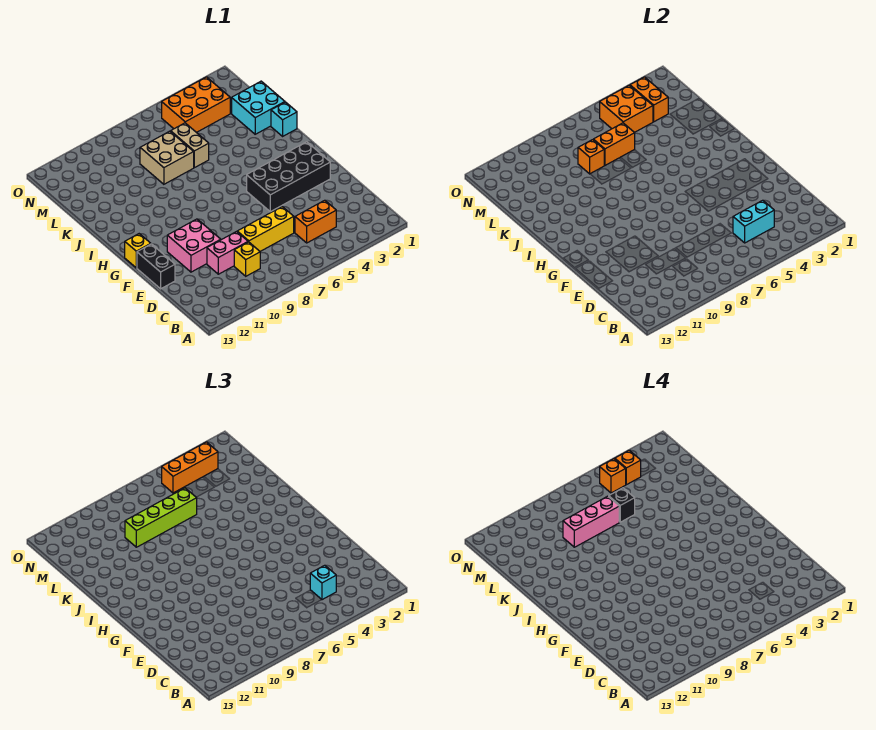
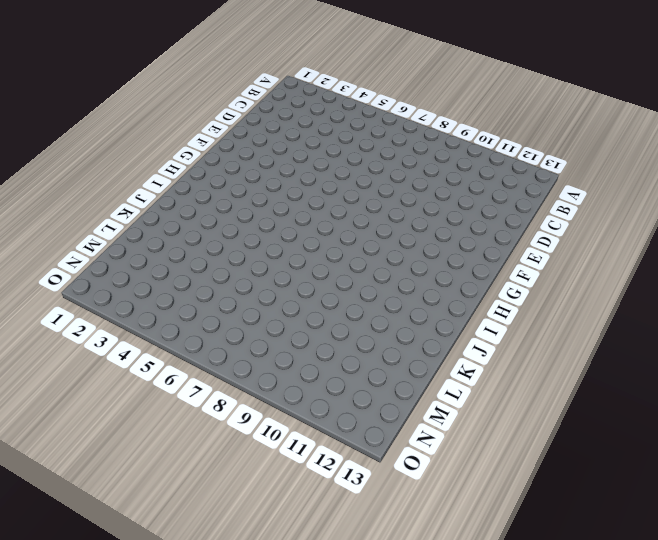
none -> orange brick C4:C5 level 1
none -> yellow brick C9 level 1
none -> yellow brick D6:D8 level 1

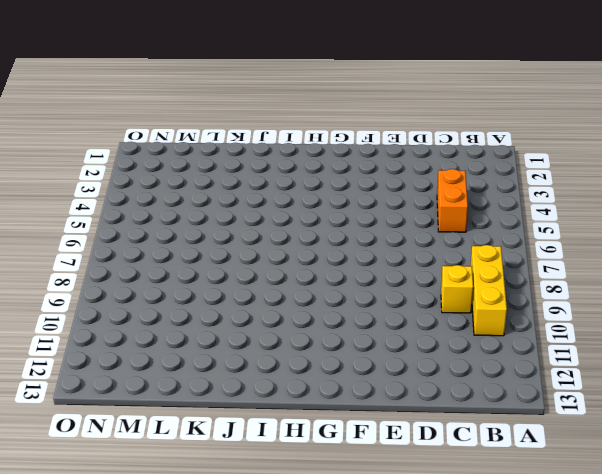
yellow brick B8:B10 level 1 -> yellow brick D6:D8 level 1
none -> pink brick D9:D10 level 1
none -> pink brick E10:F11 level 1
none -> black brick E13:F13 level 1

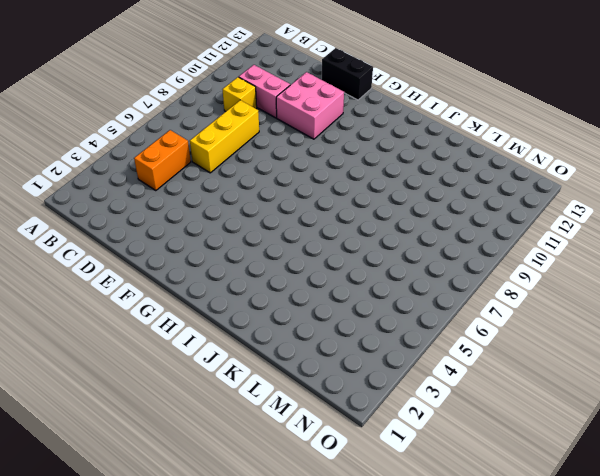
pink brick C10:D10 level 1 -> pink brick D9:D10 level 1
none -> black brick F2:G5 level 1
none -> yellow brick G13 level 1
none -> cyan brick J1 level 1

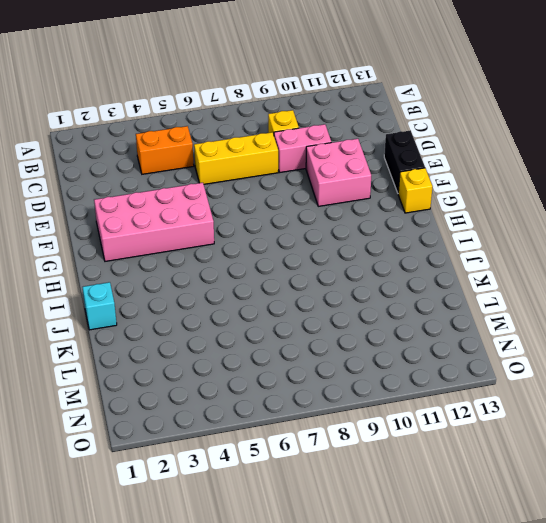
pink brick F2:G5 level 1 -> black brick F2:G5 level 1
none -> cyan brick K1:L2 level 1
none -> tan brick K6:L6 level 1
none -> tan brick K7:L8 level 1

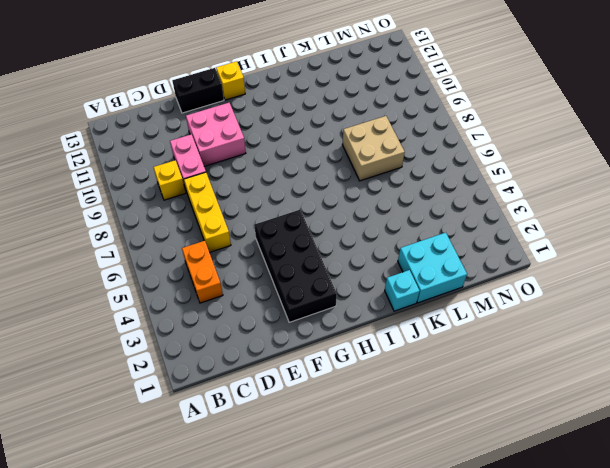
none -> tan brick K6:L6 level 1
none -> orange brick M3:N5 level 1
none -> cyan brick C4:C5 level 2

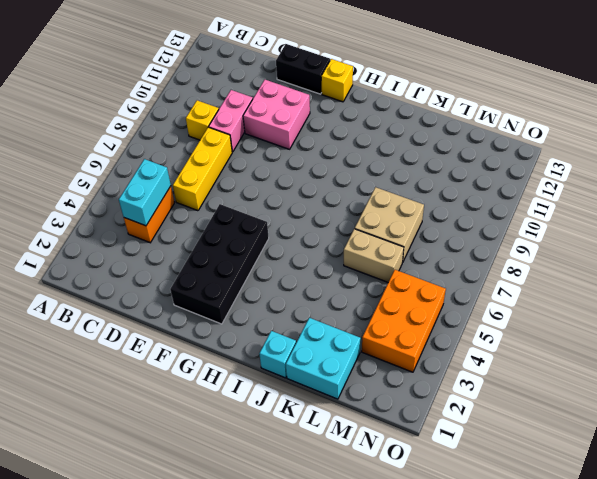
none -> orange brick L6:L7 level 2
none -> orange brick L8 level 2
none -> orange brick M3:N3 level 2

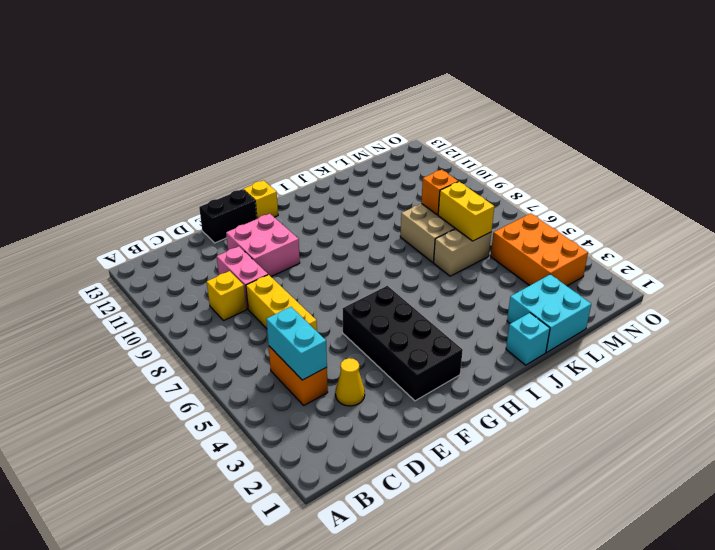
yellow cone D3 level 1 -> none
yellow brick L6:L7 level 2 -> orange brick L6:L7 level 2
none -> orange brick M3:N3 level 2
none -> orange brick M4:N5 level 2
none -> cyan brick C4 level 3

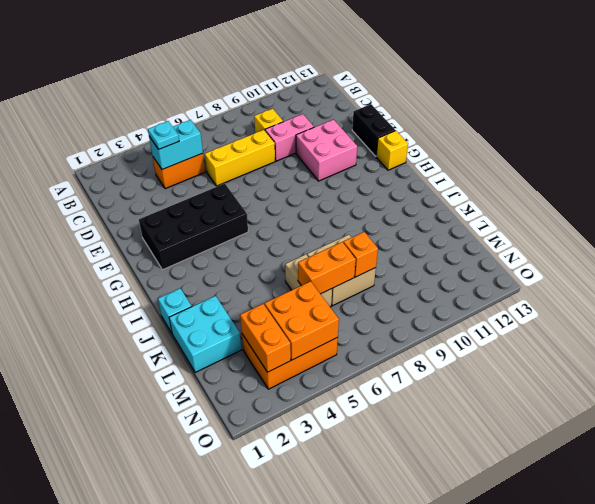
cyan plate C4 level 3 -> cyan brick C4 level 3
none -> lime brick L6:L9 level 3
none -> orange brick N3:N5 level 3
none -> black brick L6 level 4

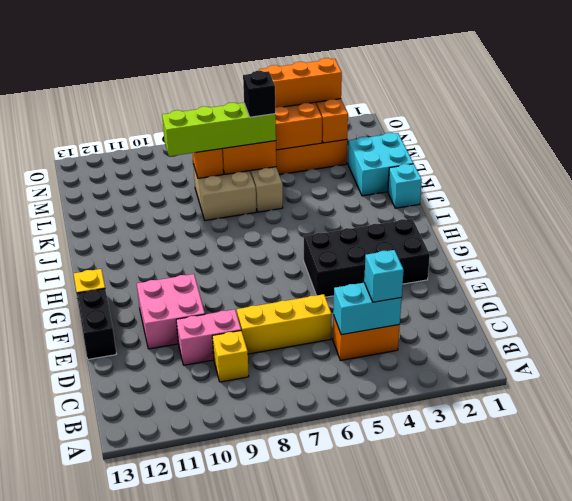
none -> pink brick L7:L9 level 4
none -> orange brick N4 level 4
none -> orange brick N5 level 4

